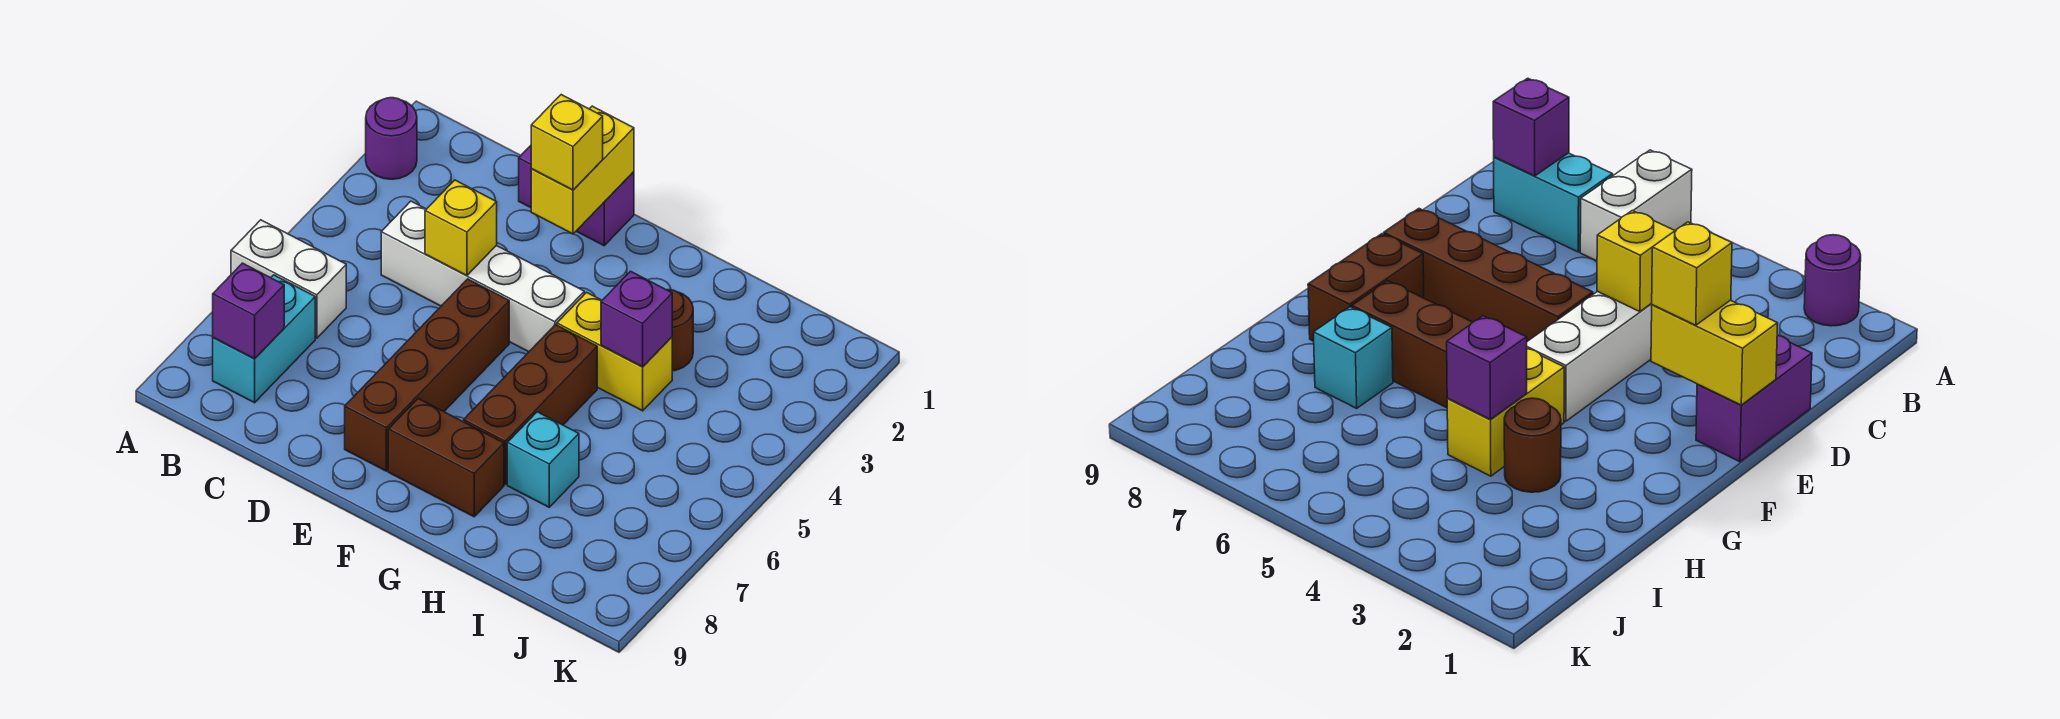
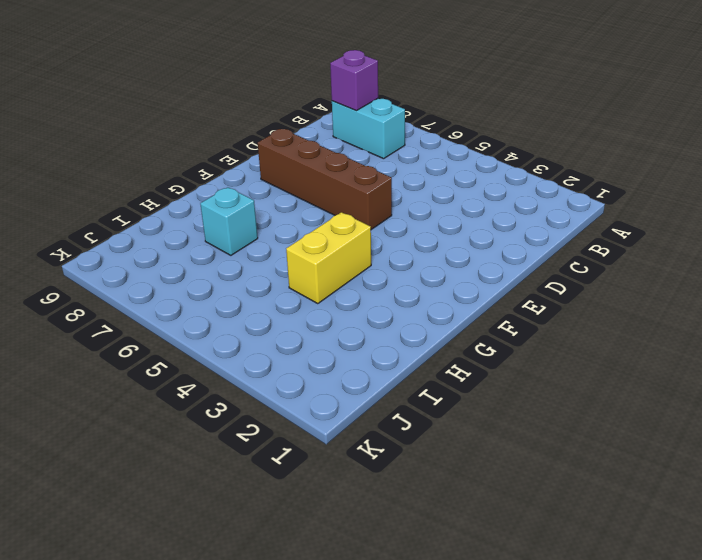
none -> purple round brick A2 level 1
none -> white brick A6:B6 level 1
none -> white brick C4:F4 level 1

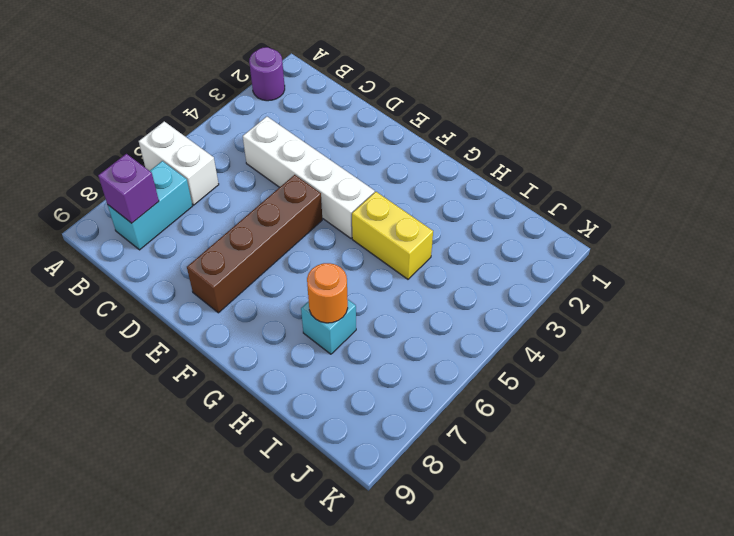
orange round brick H7 level 2 -> none
none -> purple brick D1:E1 level 1
none -> brown brick F8:G8 level 1
none -> brown brick G5:G7 level 1

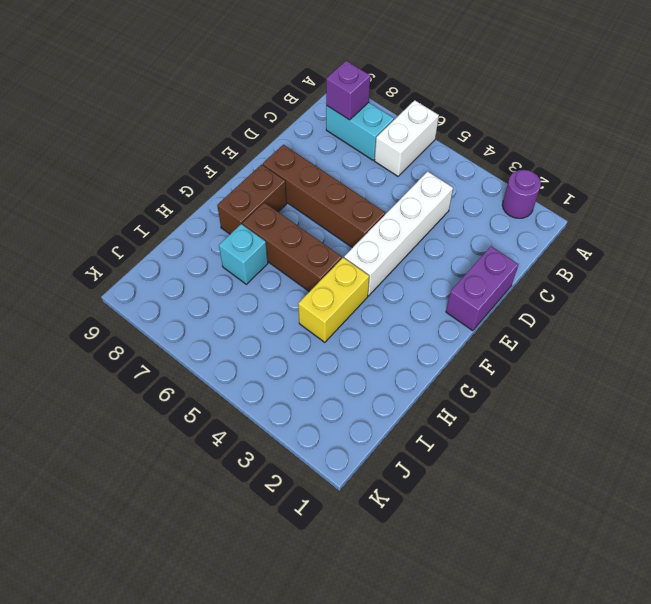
none -> brown round brick H3 level 1
none -> yellow brick D4 level 2
none -> yellow brick E1:E2 level 2

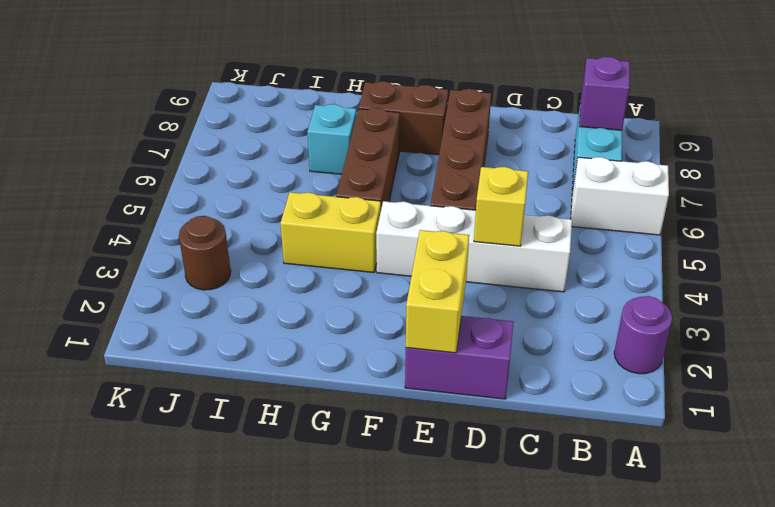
brown round brick J3 level 1 -> brown round brick H3 level 1
none -> purple brick H4 level 2
none -> yellow brick E2 level 3

